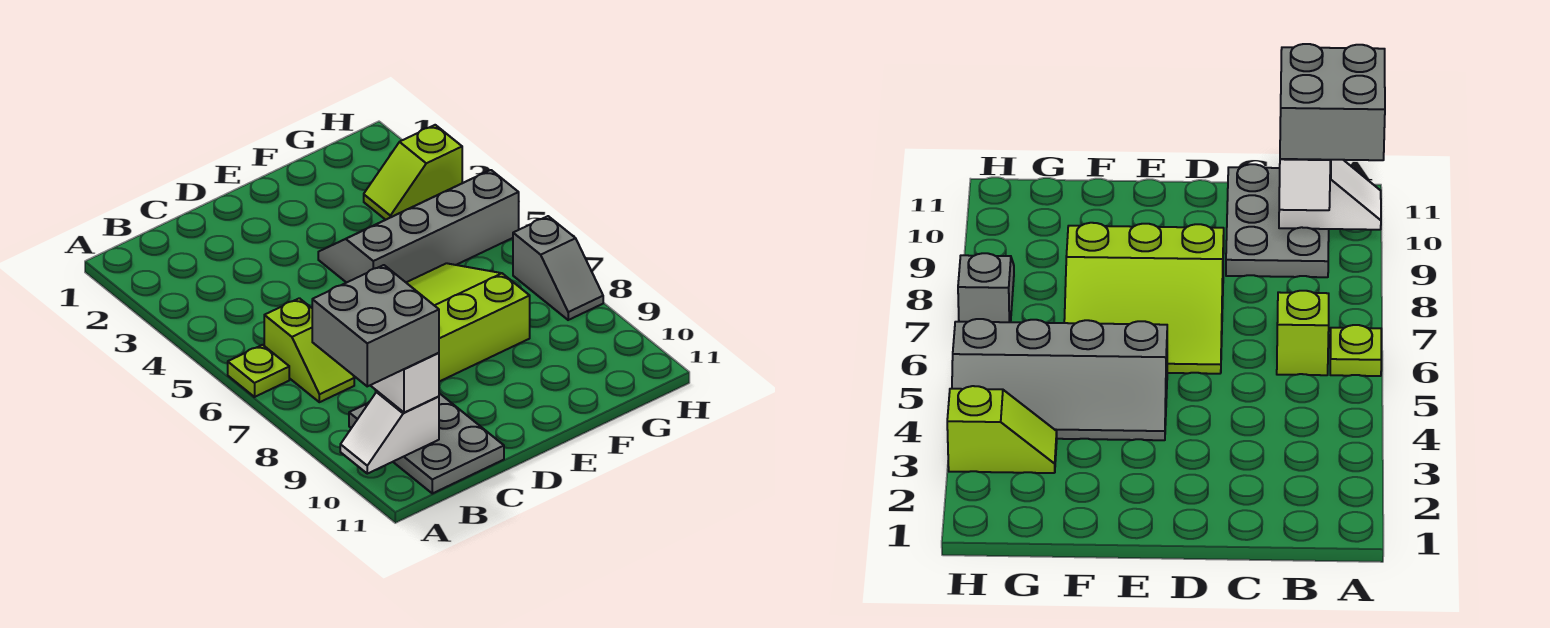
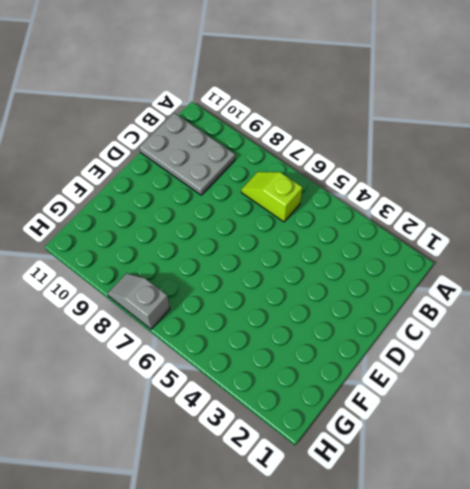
none -> lime plate A6 level 1
none -> lime slope D6:F8 level 1 top 8

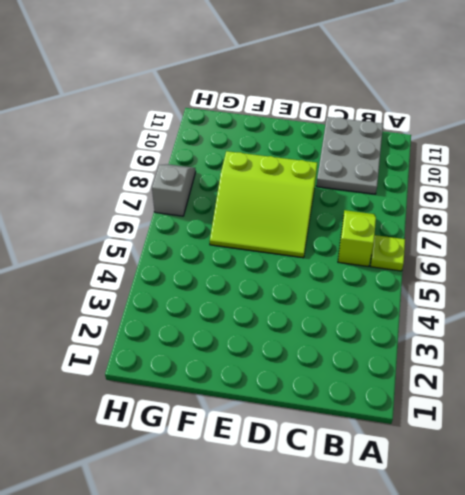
none -> grey slope E4:H5 level 1 top 5
none -> lime slope G3:H3 level 1 top H

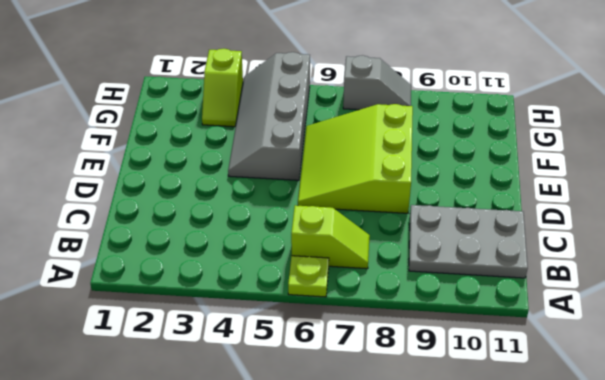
none -> white slope A10:B10 level 2 top B
none -> white brick B9:B10 level 3

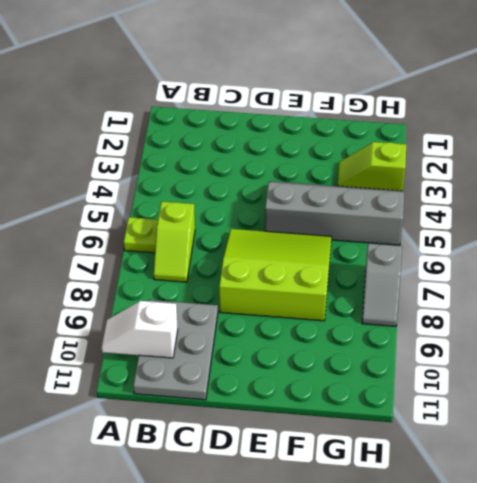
none -> white brick B9:B10 level 3
none -> grey brick A9:B10 level 4

